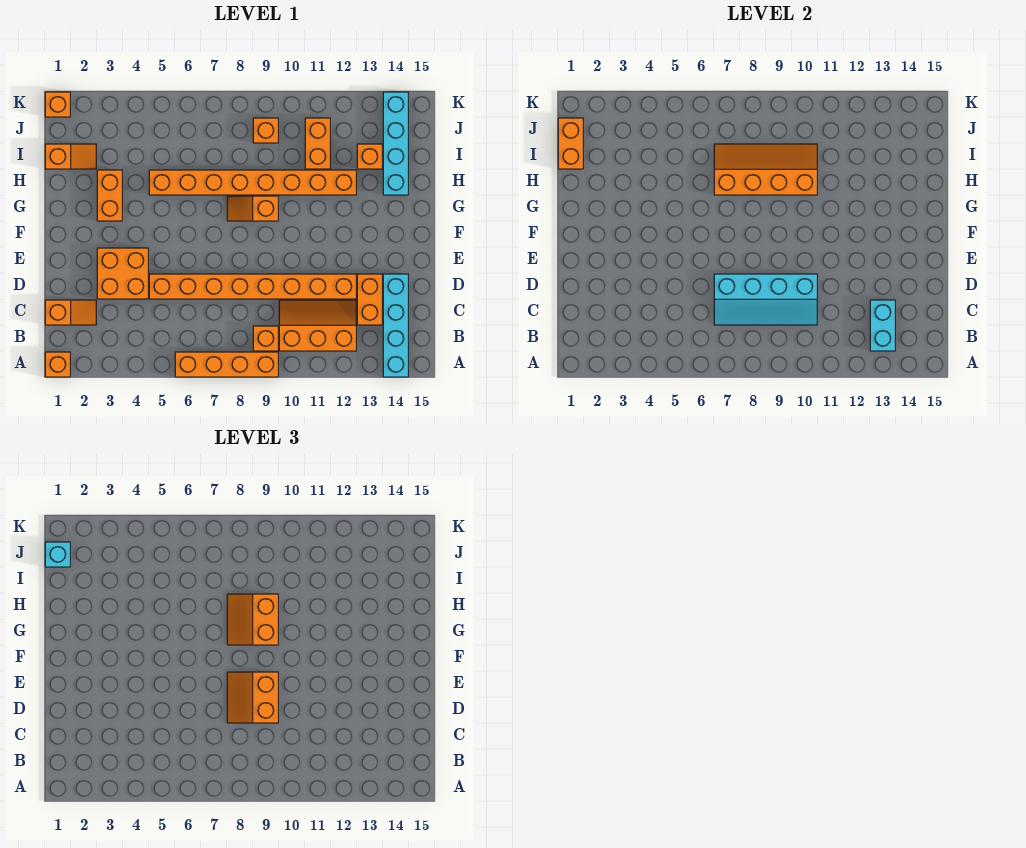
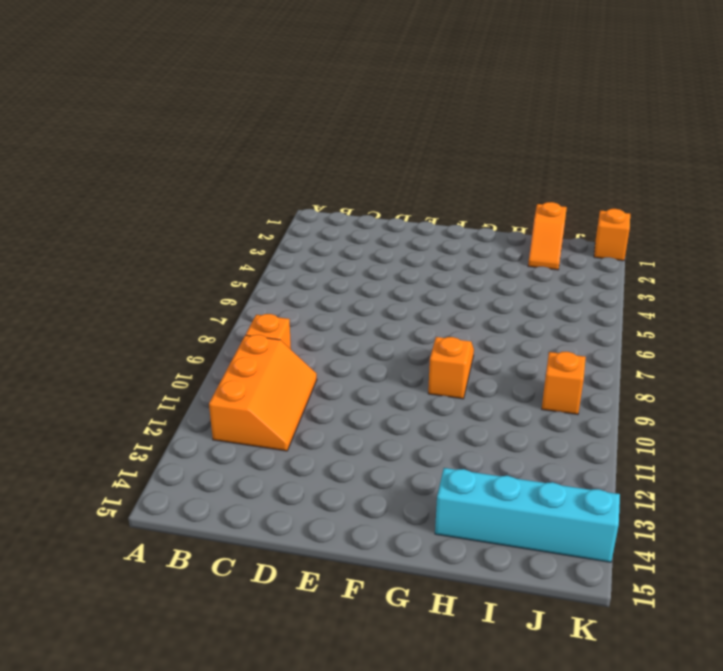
none -> orange brick A1 level 1
none -> orange brick A6:A9 level 1
none -> cyan brick A14:D14 level 1

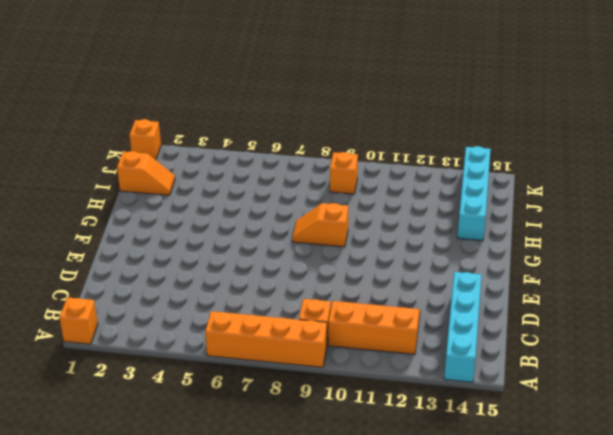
none -> orange slope C1:C2 level 1 top 1
none -> orange brick C13:D13 level 1
none -> orange brick D3:E4 level 1

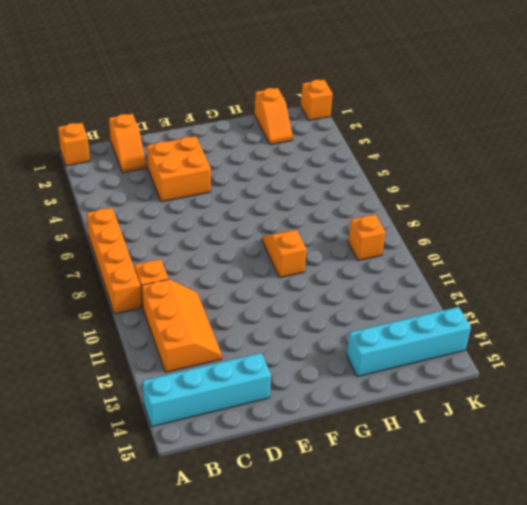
none -> orange brick C13:D13 level 1
none -> orange brick D5:D12 level 1
none -> orange brick G3:H3 level 1

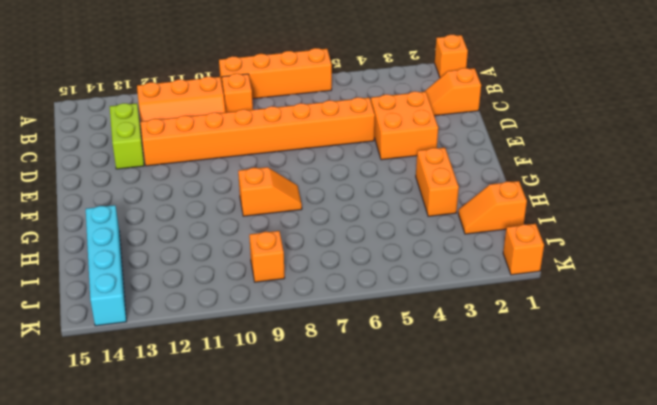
lime brick C13:D13 level 1 -> orange brick C13:D13 level 1
none -> cyan brick A14:D14 level 1
none -> orange brick H5:H12 level 1
none -> orange brick I11:J11 level 1

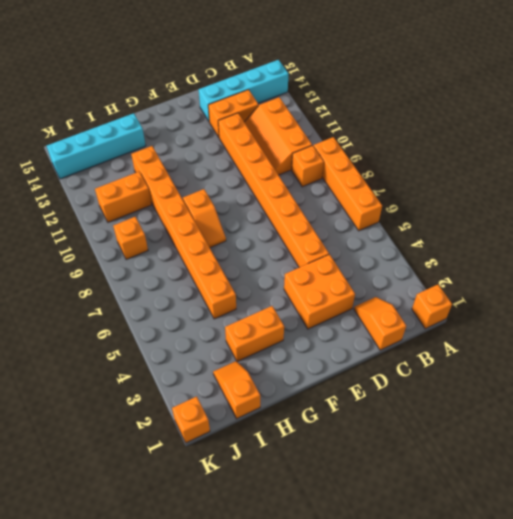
none -> orange brick I13 level 1
none -> cyan brick B13:C13 level 2
none -> cyan slope C7:D10 level 2 top D

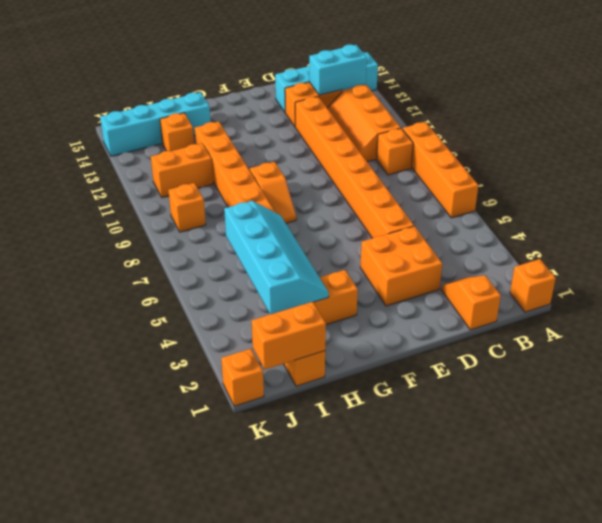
cyan slope H3:I6 level 2 top I -> cyan slope C7:D10 level 2 top D
none -> orange slope H7:I10 level 2 top H
none -> orange slope D8:E9 level 3 top 9
none -> orange slope G8:H9 level 3 top 9

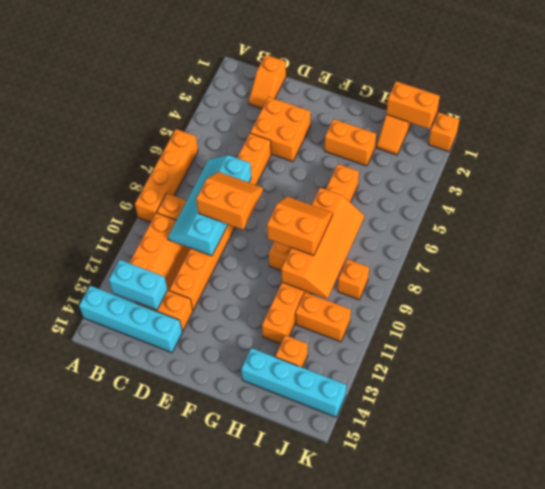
none -> orange brick A1 level 1
none -> cyan brick J1 level 3

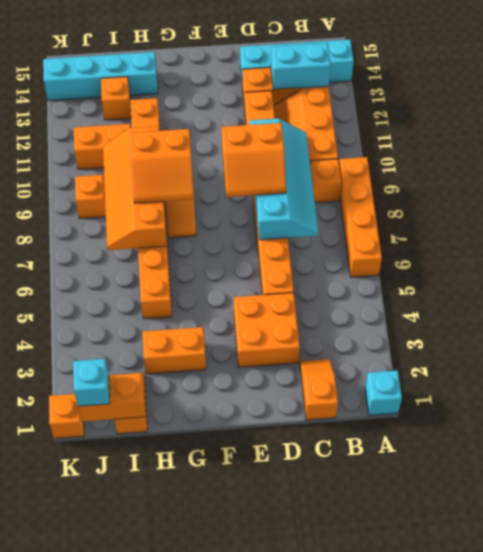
cyan brick A1 level 1 -> orange brick A1 level 1

